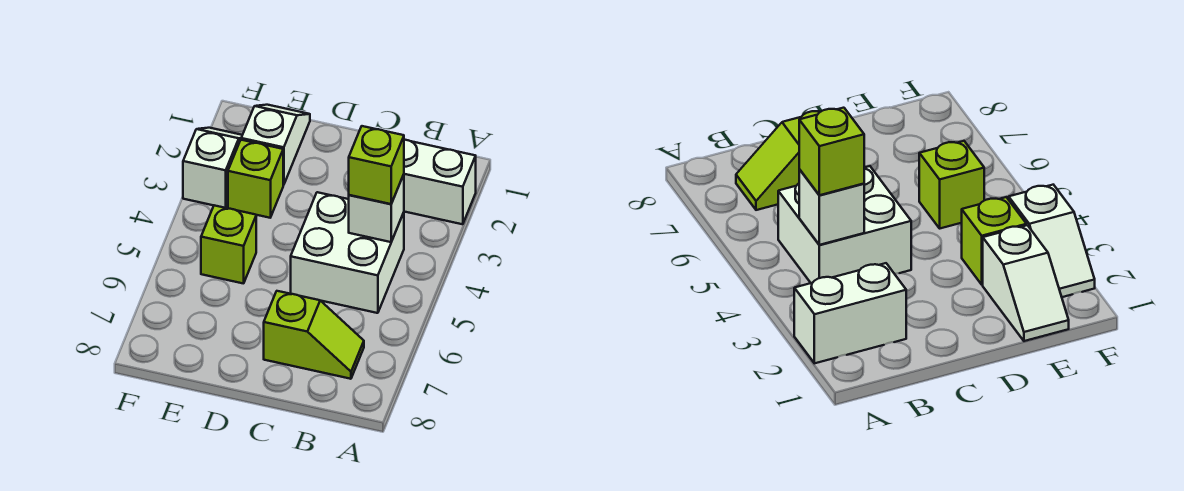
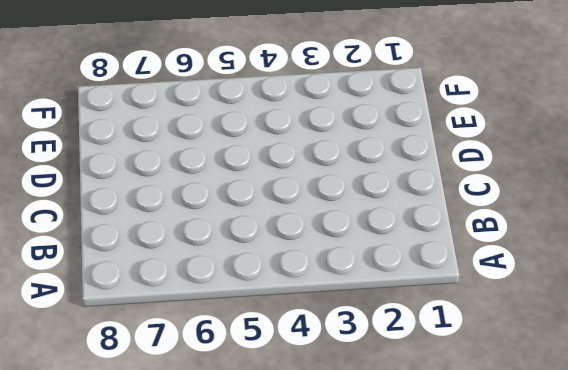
none -> white brick A2:B2 level 1
none -> white brick B4:C5 level 1

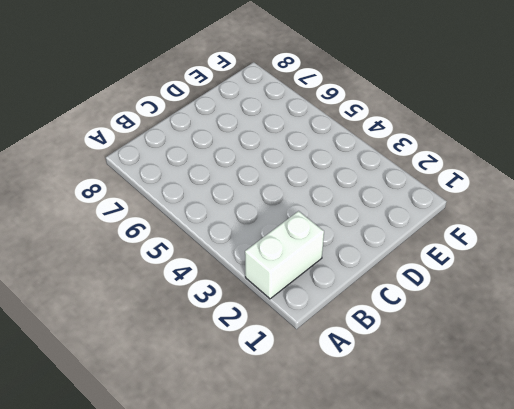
none -> white brick B4:C5 level 1
none -> lime slope B7:C7 level 1 top C

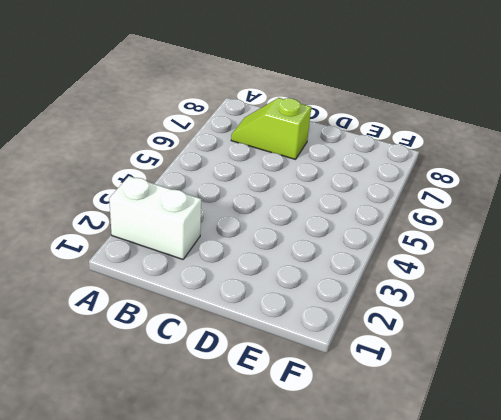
none -> white brick B4:C5 level 1
none -> white slope E1:E2 level 1 top 2

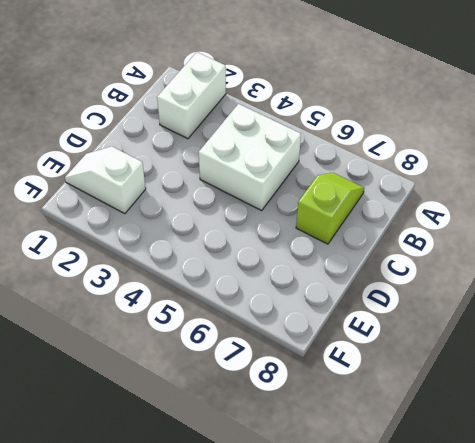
none -> lime brick E3 level 1
none -> lime brick E5 level 1

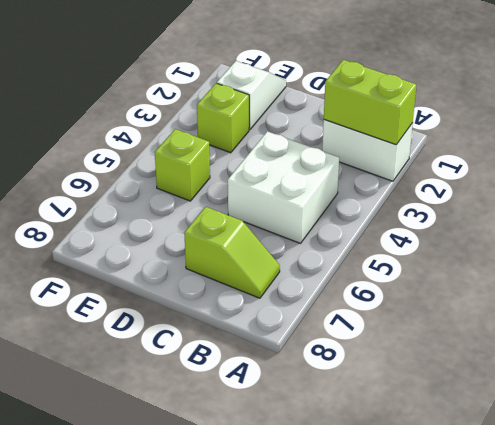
lime brick A2:B2 level 2 -> none
none -> white slope F2:F3 level 1 top 3
none -> white brick B4 level 2

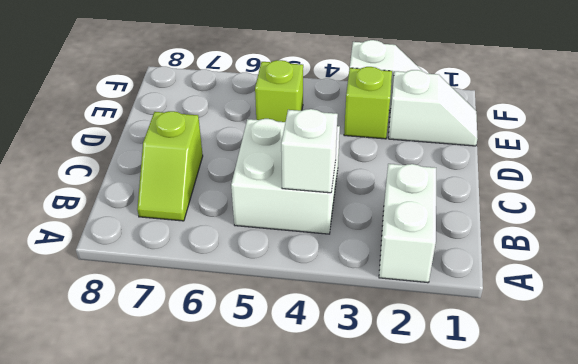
none -> lime brick B4 level 3

